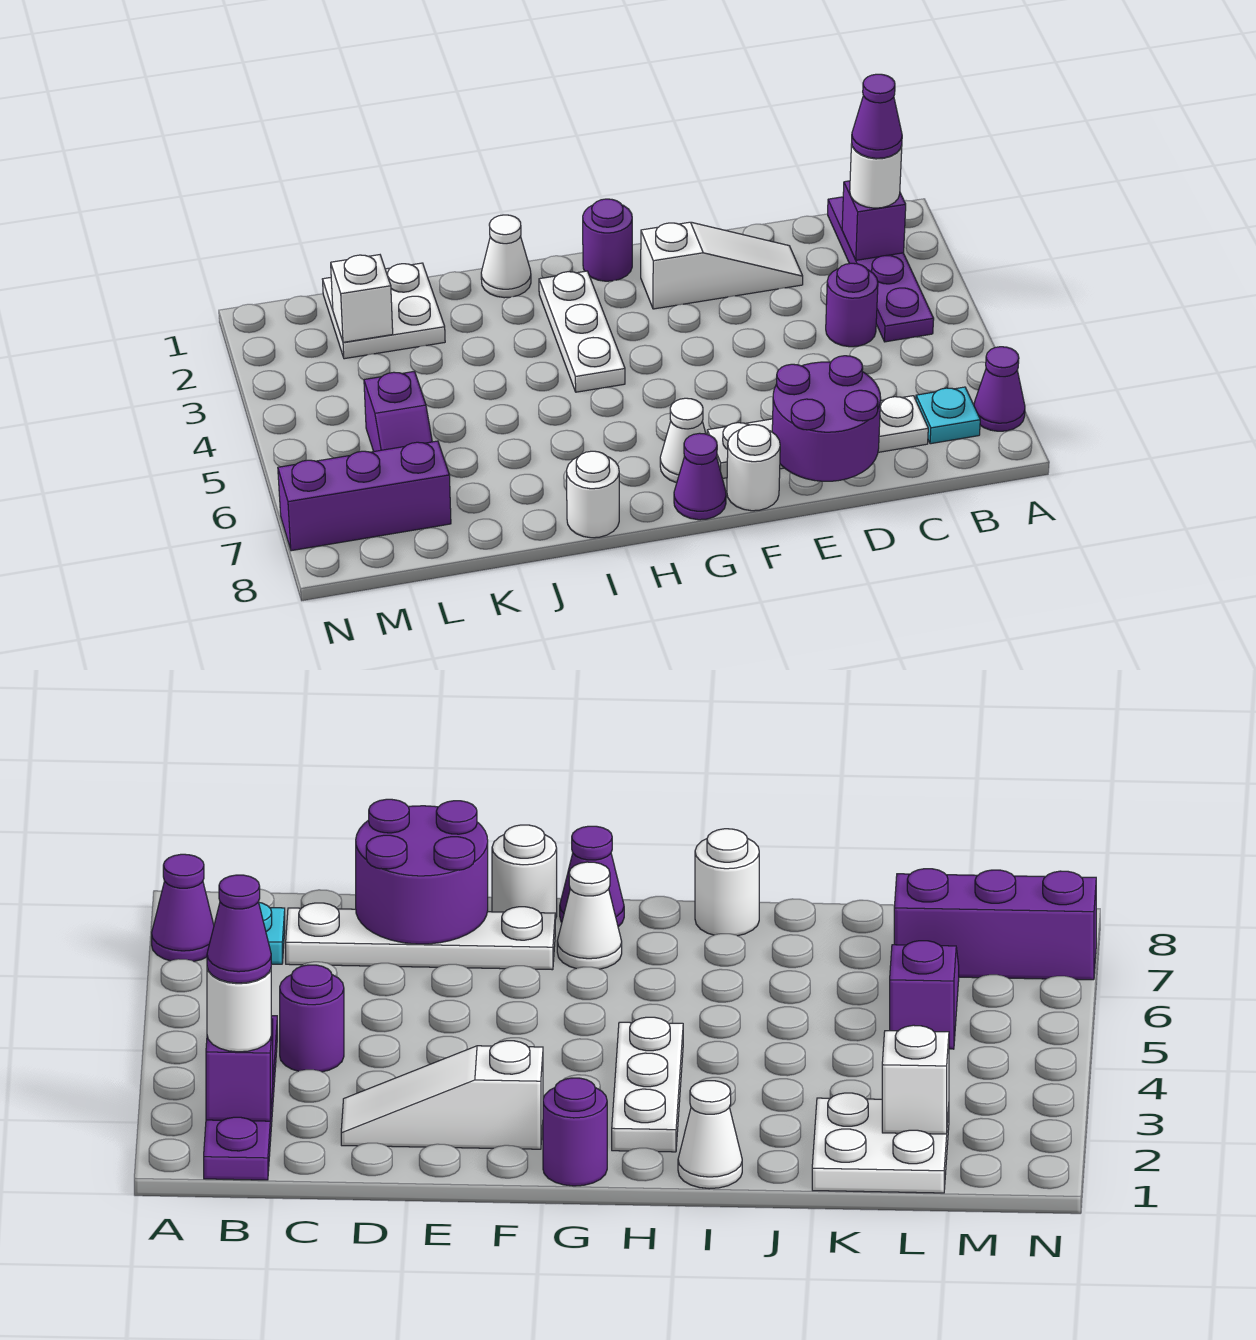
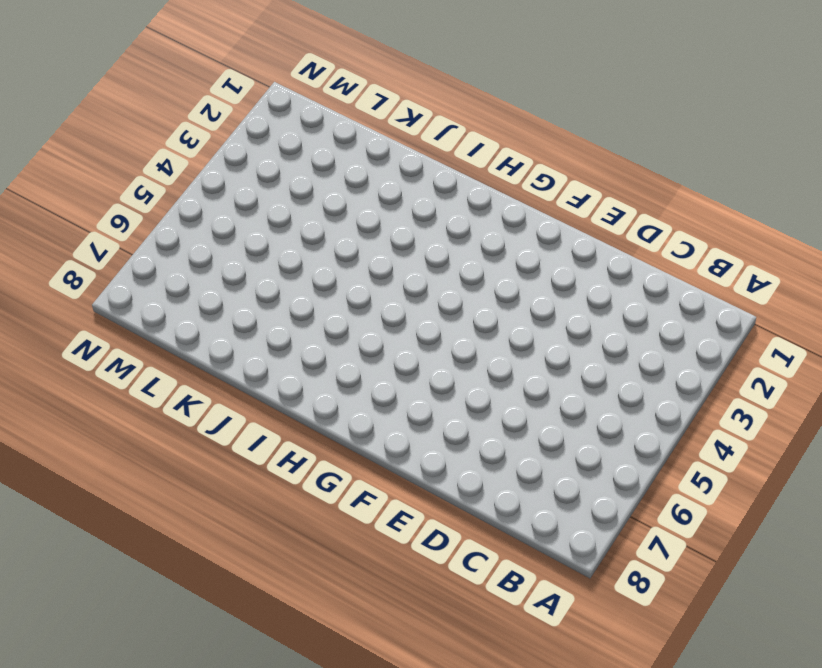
none -> purple cone A7 level 1
none -> purple plate B1:B4 level 1
none -> cyan plate B7 level 1

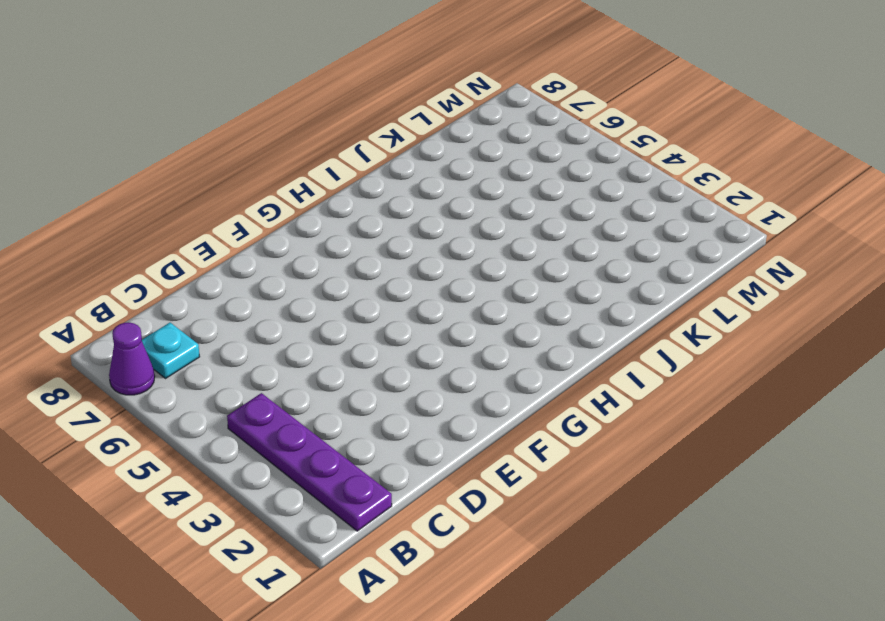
none -> purple round brick C4 level 1
none -> white plate C7:F7 level 1
none -> white slope D2:F2 level 1 top F

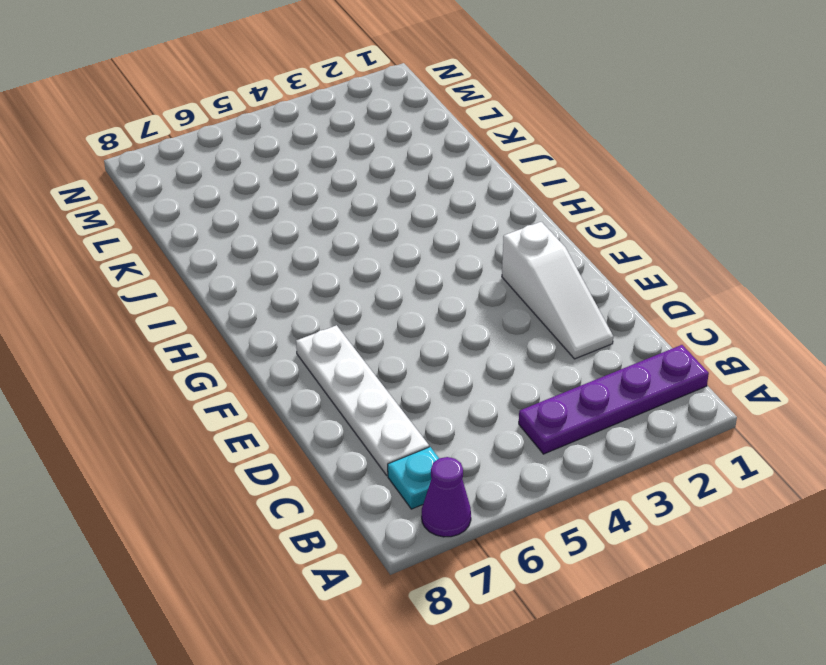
none -> purple round brick C4 level 1
none -> white round brick F8 level 1
none -> purple round brick G1 level 1

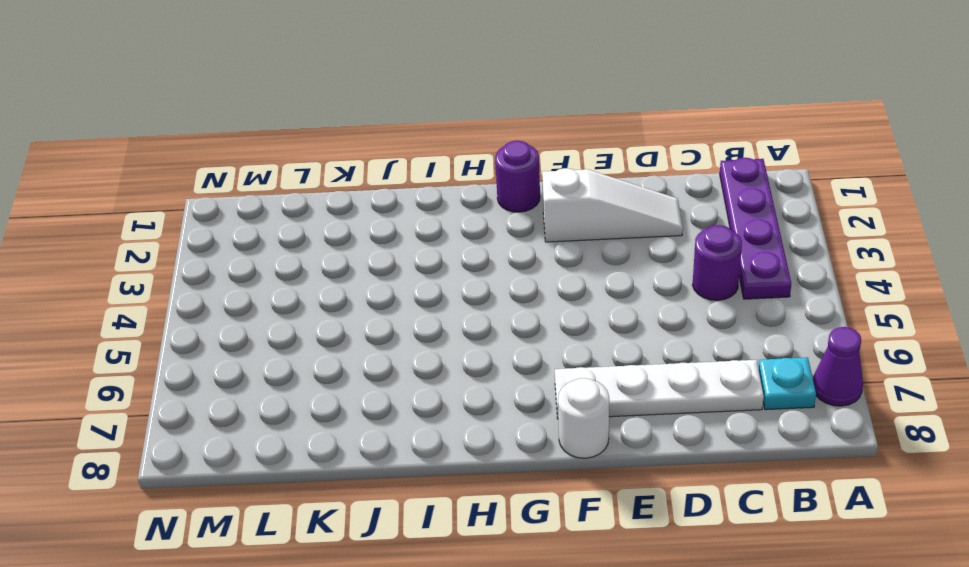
none -> white cone G7 level 1
none -> purple cone G8 level 1
none -> white plate H2:H4 level 1

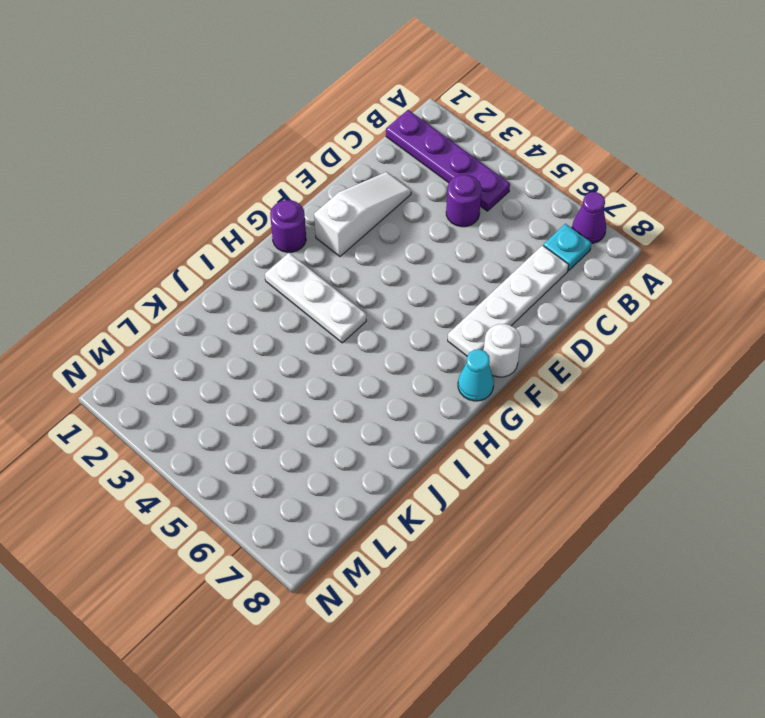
cyan cone G8 level 1 -> purple cone G8 level 1
none -> white cone G7 level 1
none -> white cone I1 level 1
none -> white round brick I8 level 1

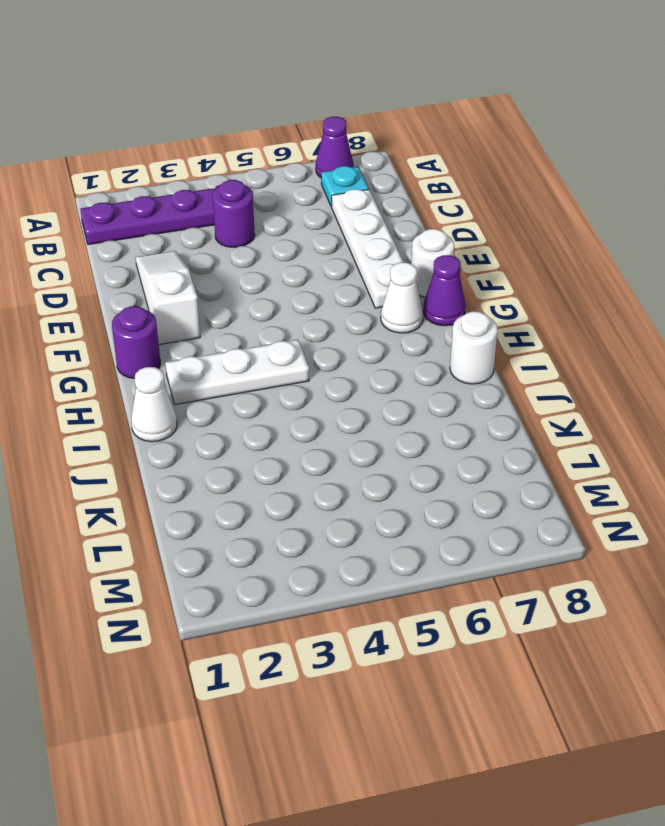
none -> white plate K1:L2 level 1
none -> purple slope L5:L6 level 1 top 5
none -> purple brick L7:N7 level 1

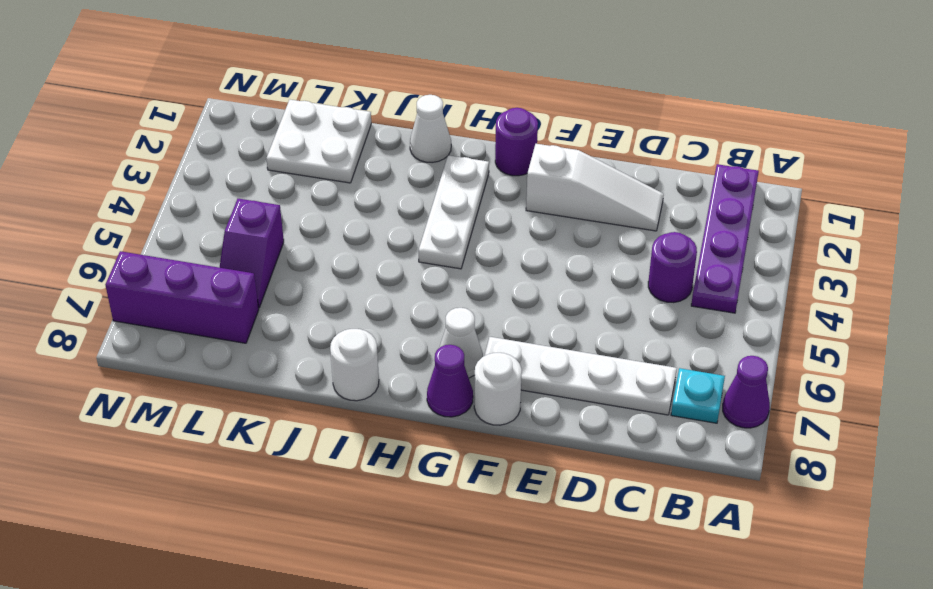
none -> purple brick B2 level 2
none -> purple round brick D7:E8 level 2
none -> white brick L2 level 2

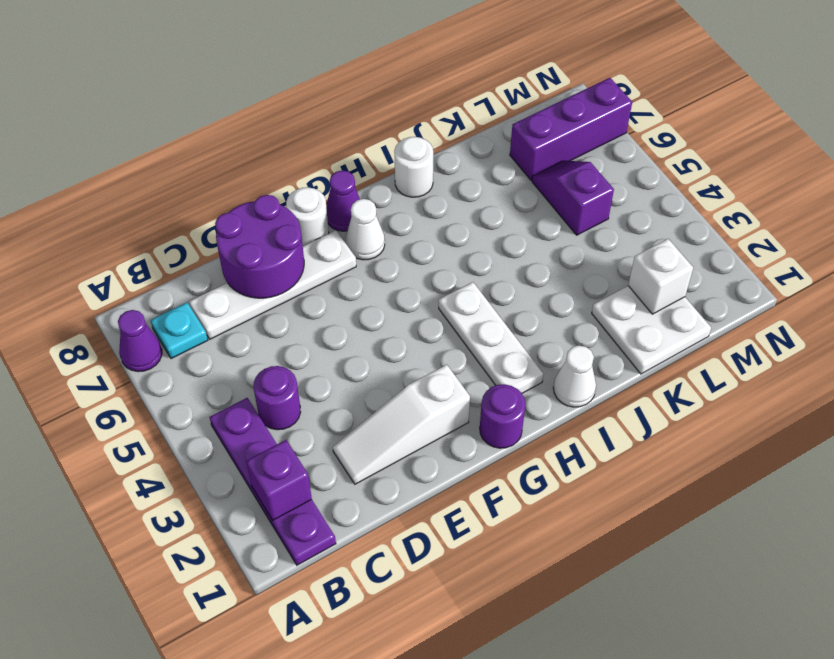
none -> white round brick B2 level 3
none -> purple cone B2 level 4

